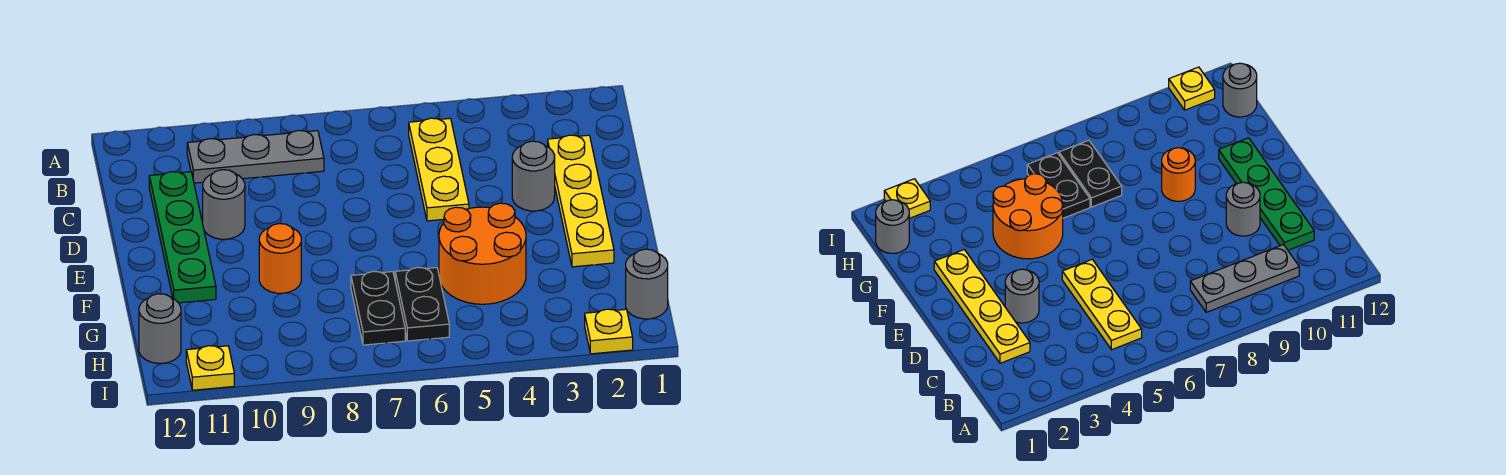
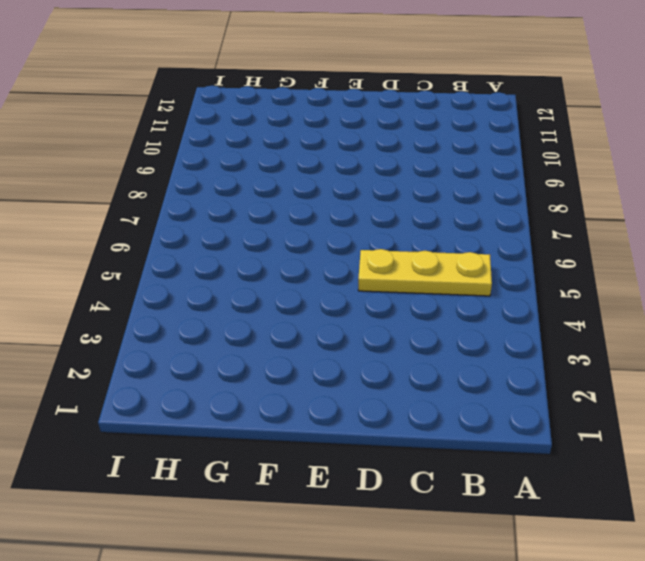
none -> grey plate B8:B10 level 1
none -> yellow plate C2:F2 level 1
none -> green plate C11:F11 level 1

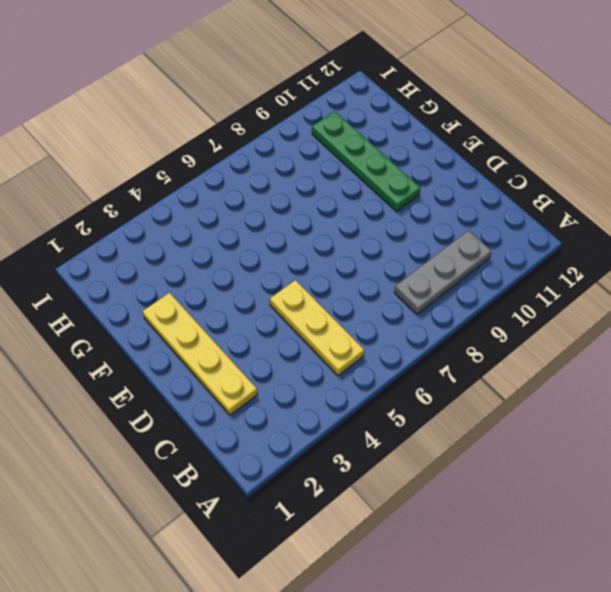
green plate E10:H10 level 1 -> green plate C11:F11 level 1
none -> grey round brick D3 level 1
none -> grey round brick D10 level 1
none -> orange round brick F4:G5 level 1

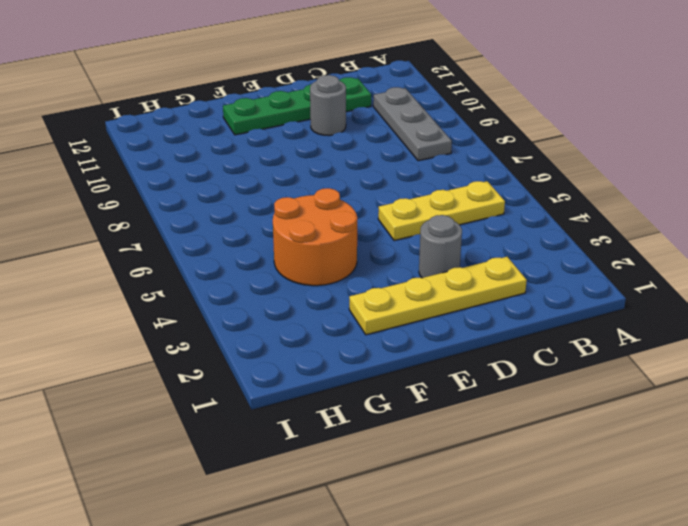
none -> orange round brick F9 level 1
none -> black plate G6:H6 level 1
none -> black plate G7:H7 level 1

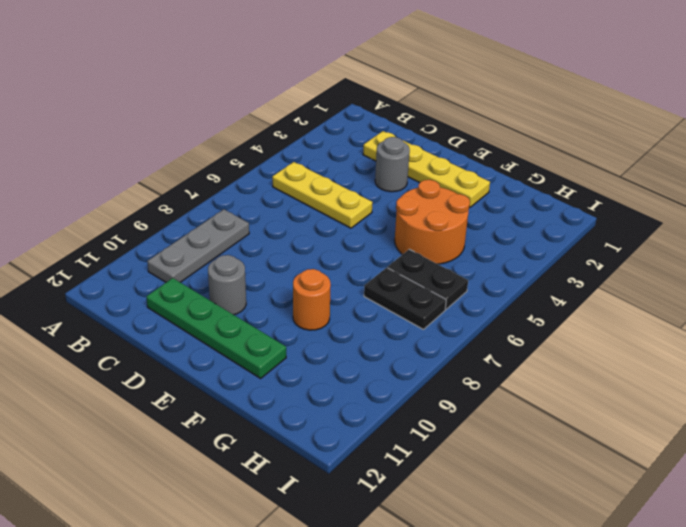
none -> grey round brick H1 level 1
none -> grey round brick H12 level 1
none -> yellow plate I2 level 1

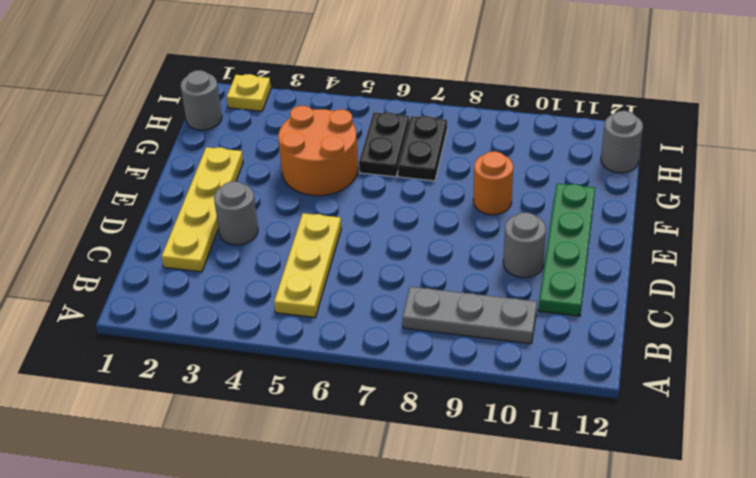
none -> yellow plate I11 level 1

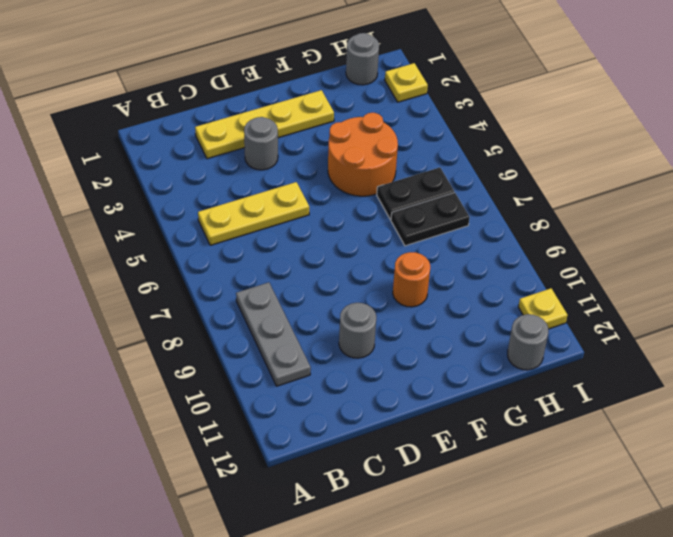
none -> green plate C11:F11 level 1

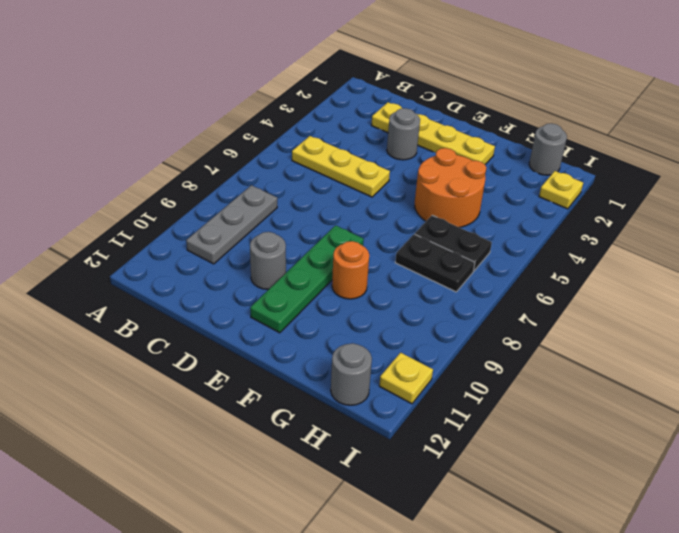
green plate E8:E11 level 1 -> green plate C11:F11 level 1

